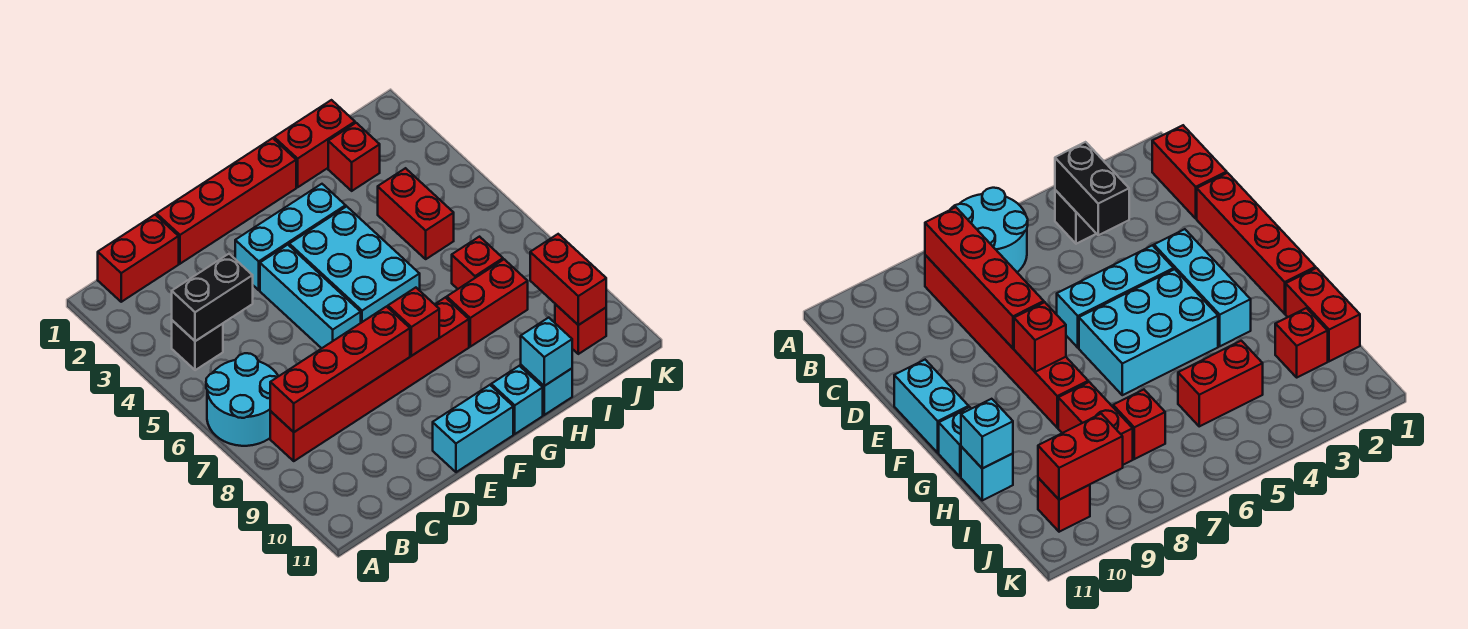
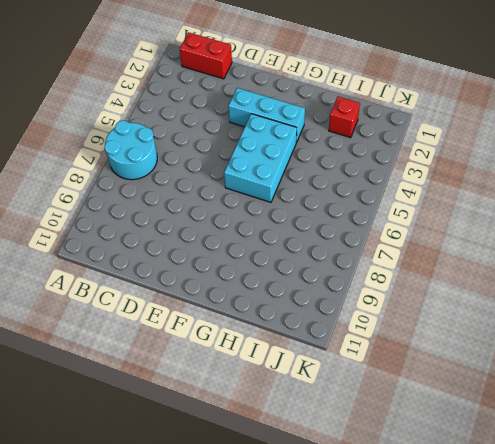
none -> black brick B4 level 1
none -> red brick B8:G8 level 1
none -> red brick D1:G1 level 1

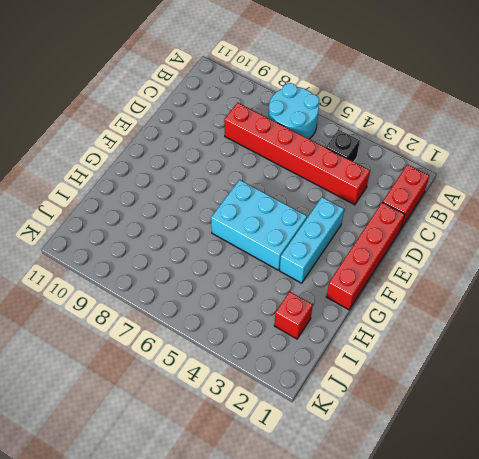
red brick C3:C8 level 1 -> red brick B8:G8 level 1
none -> cyan brick E4:E6 level 1
none -> cyan brick E11:F11 level 1
none -> cyan brick G11 level 1

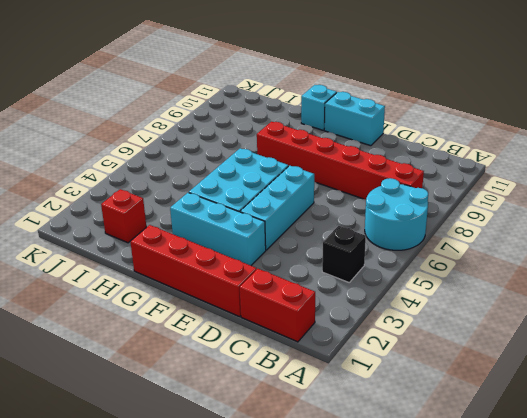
none -> red brick H1:I1 level 1
none -> red brick H8:I8 level 1
none -> cyan brick H11 level 1

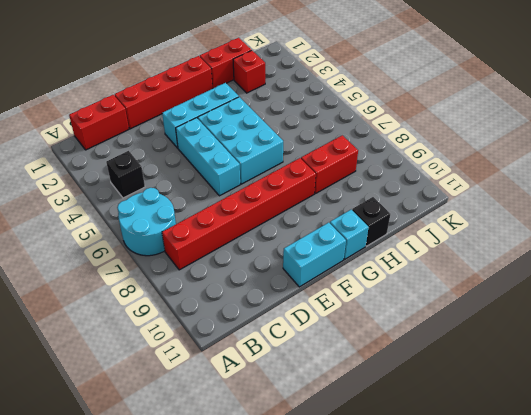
black brick H11 level 1 -> cyan brick H11 level 1
none -> red brick I4:I5 level 1
none -> red brick I7 level 1
none -> red brick J10 level 1

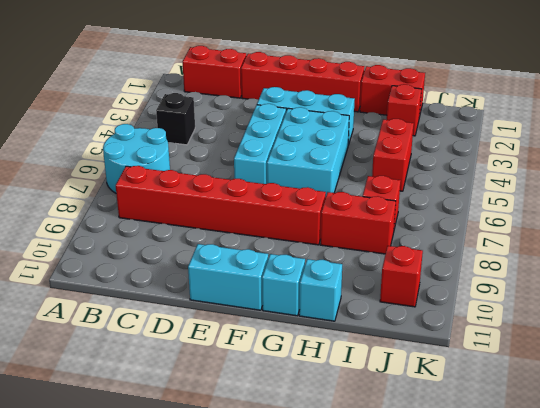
none -> black brick B4:C4 level 2
none -> red brick B8:E8 level 2
none -> red brick F8 level 2

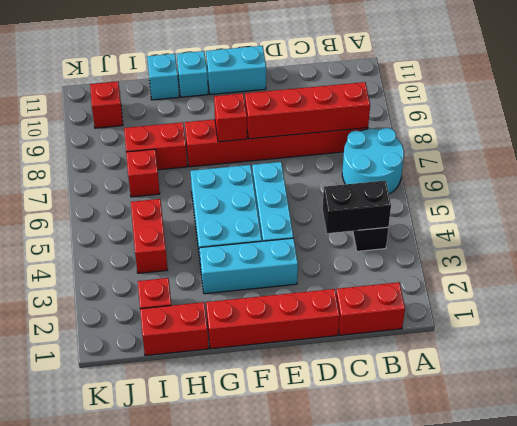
none -> cyan brick H11 level 2
none -> red brick J9:J10 level 2

